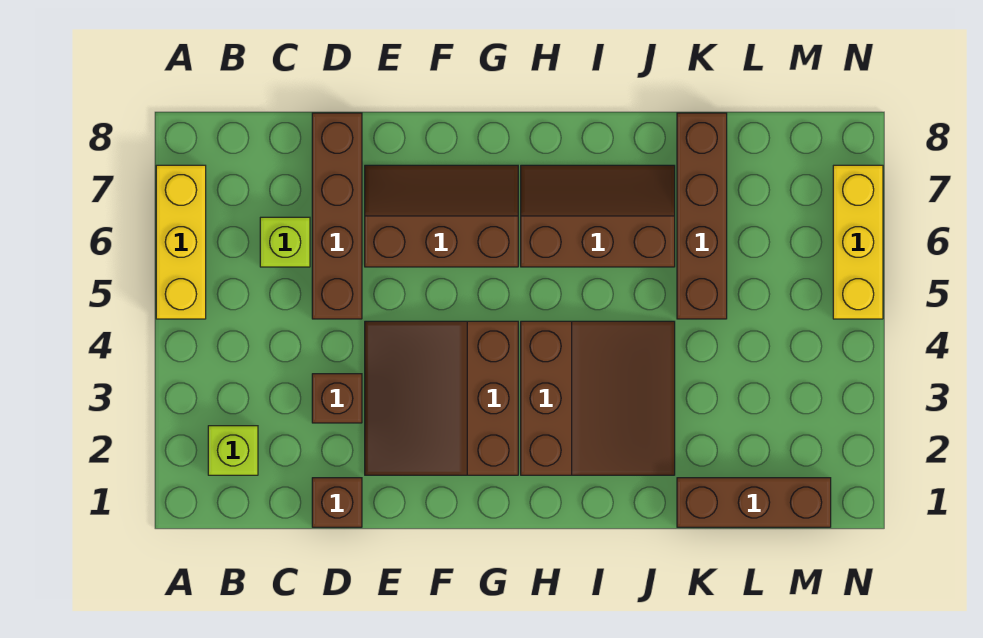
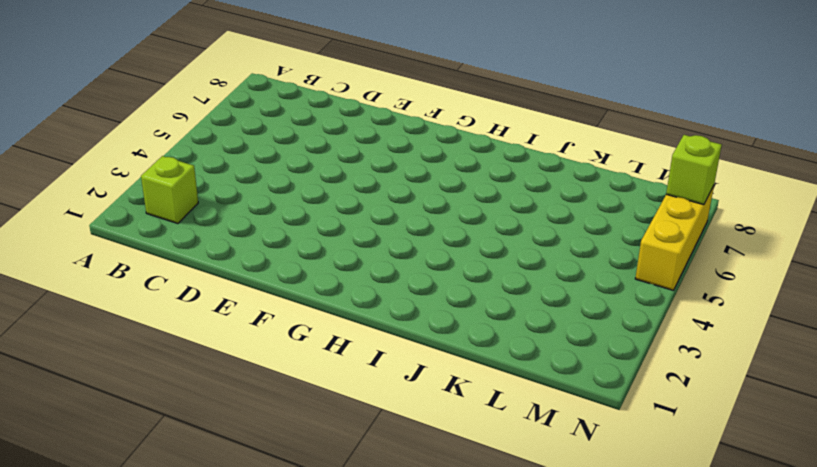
lime brick N7 level 2 -> lime brick C6 level 1
none -> yellow brick A5:A7 level 1
none -> brown brick D1 level 1
none -> brown brick D3 level 1

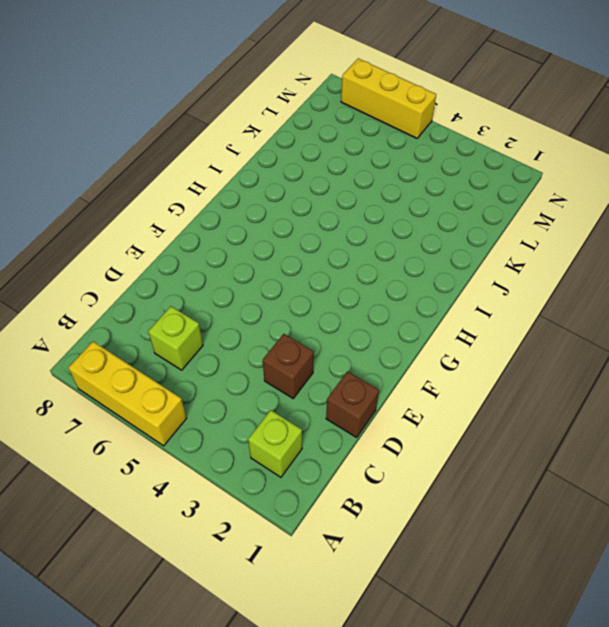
none -> brown brick D5:D8 level 1
none -> brown slope E2:G4 level 1 top G
none -> brown slope E6:G7 level 1 top 6

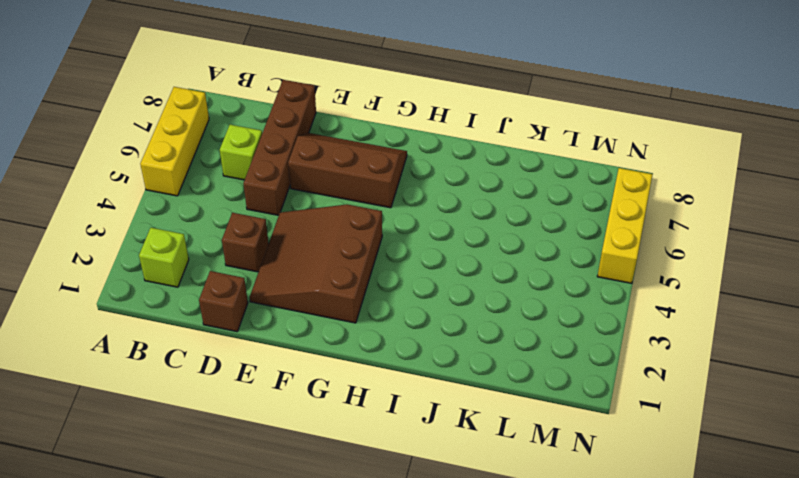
none -> brown slope H2:J4 level 1 top H
none -> brown slope H6:J7 level 1 top 6
none -> brown brick K1:M1 level 1

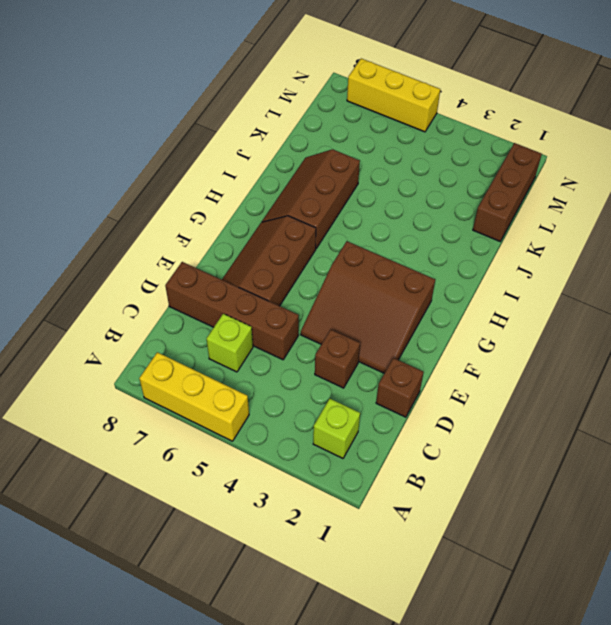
none -> brown slope H2:J4 level 1 top H
none -> brown brick K5:K8 level 1

